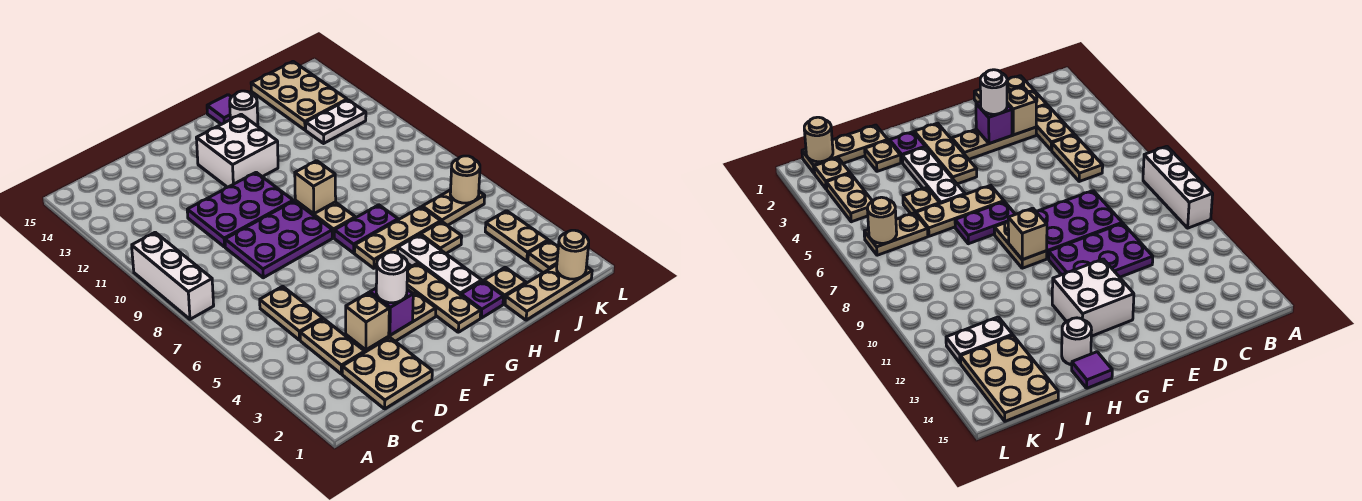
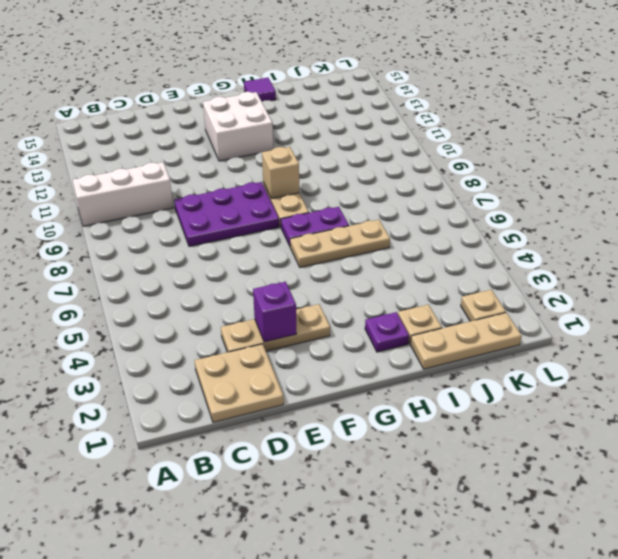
white brick A10:C10 level 1 -> white brick A8:A10 level 1
none -> tan plate C3:C4 level 1
none -> tan plate C5:C6 level 1
none -> purple plate D10:F11 level 1
none -> tan plate G2:G4 level 1

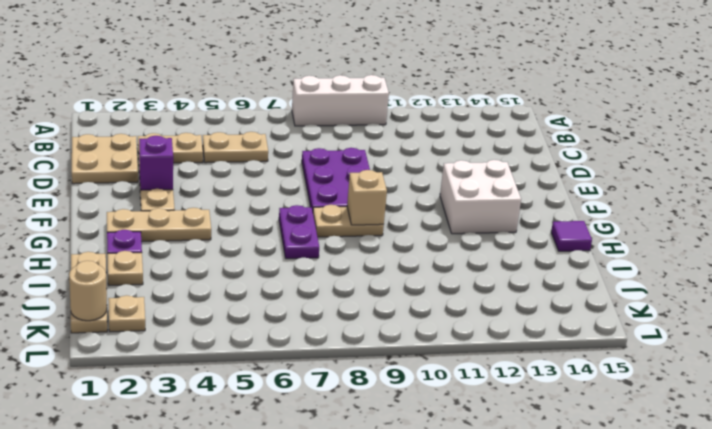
none -> purple plate D10:F11 level 1
none -> tan plate G6:I6 level 1
none -> white plate H3:H5 level 1
none -> white round brick H14 level 1

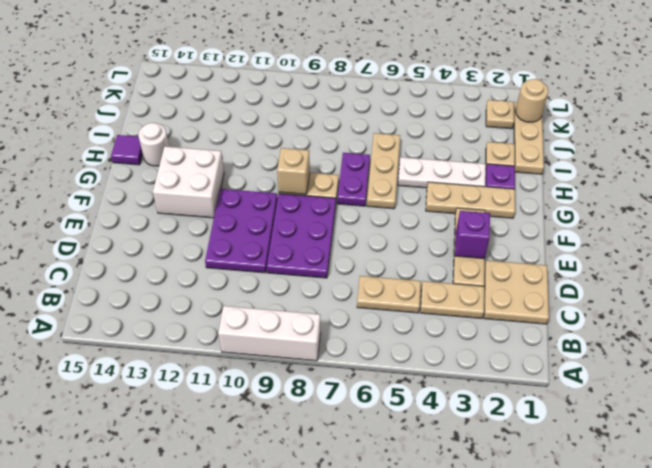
none -> tan plate I5 level 1
none -> tan plate J6:K6 level 1
none -> white plate J12:K12 level 1
none -> tan plate J13:K15 level 1

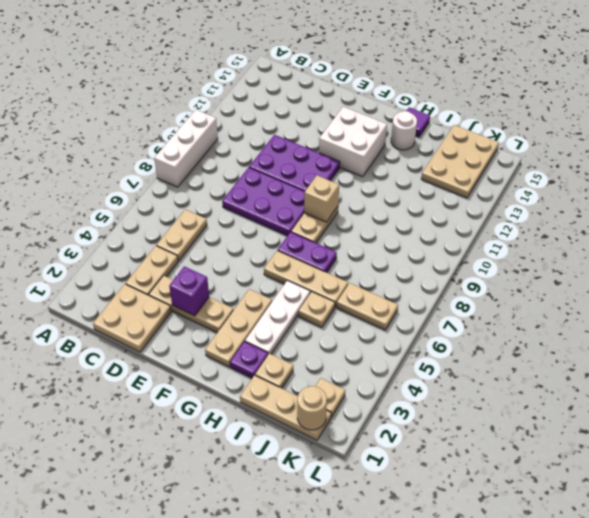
none -> white plate J12:K12 level 1
none -> tan plate K3:K4 level 1
none -> tan brick D3 level 2
none -> tan round brick K6 level 2

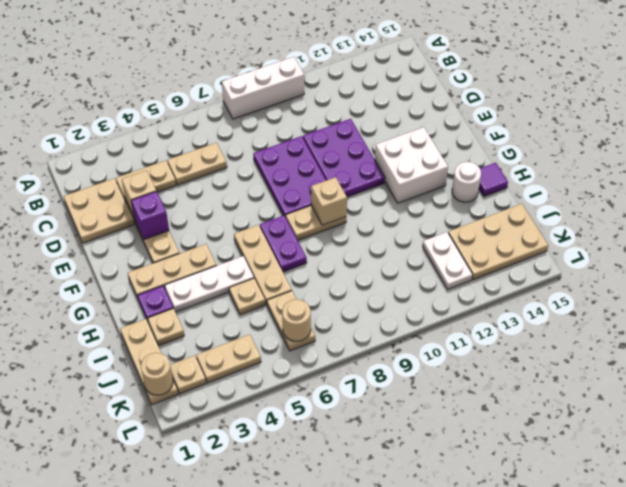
none -> white round brick E3 level 3

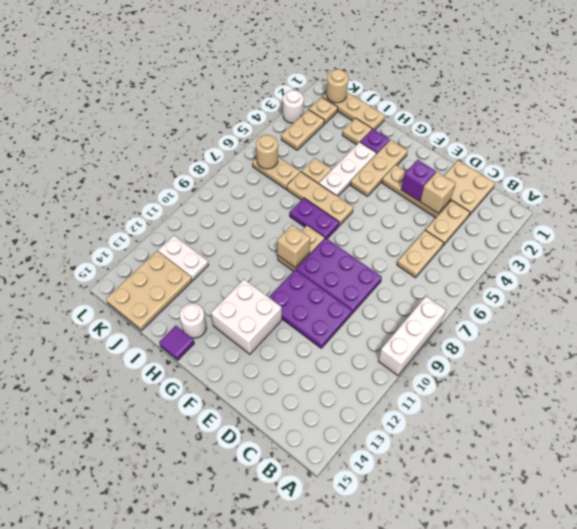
white round brick L3 level 1 -> white round brick E3 level 3

